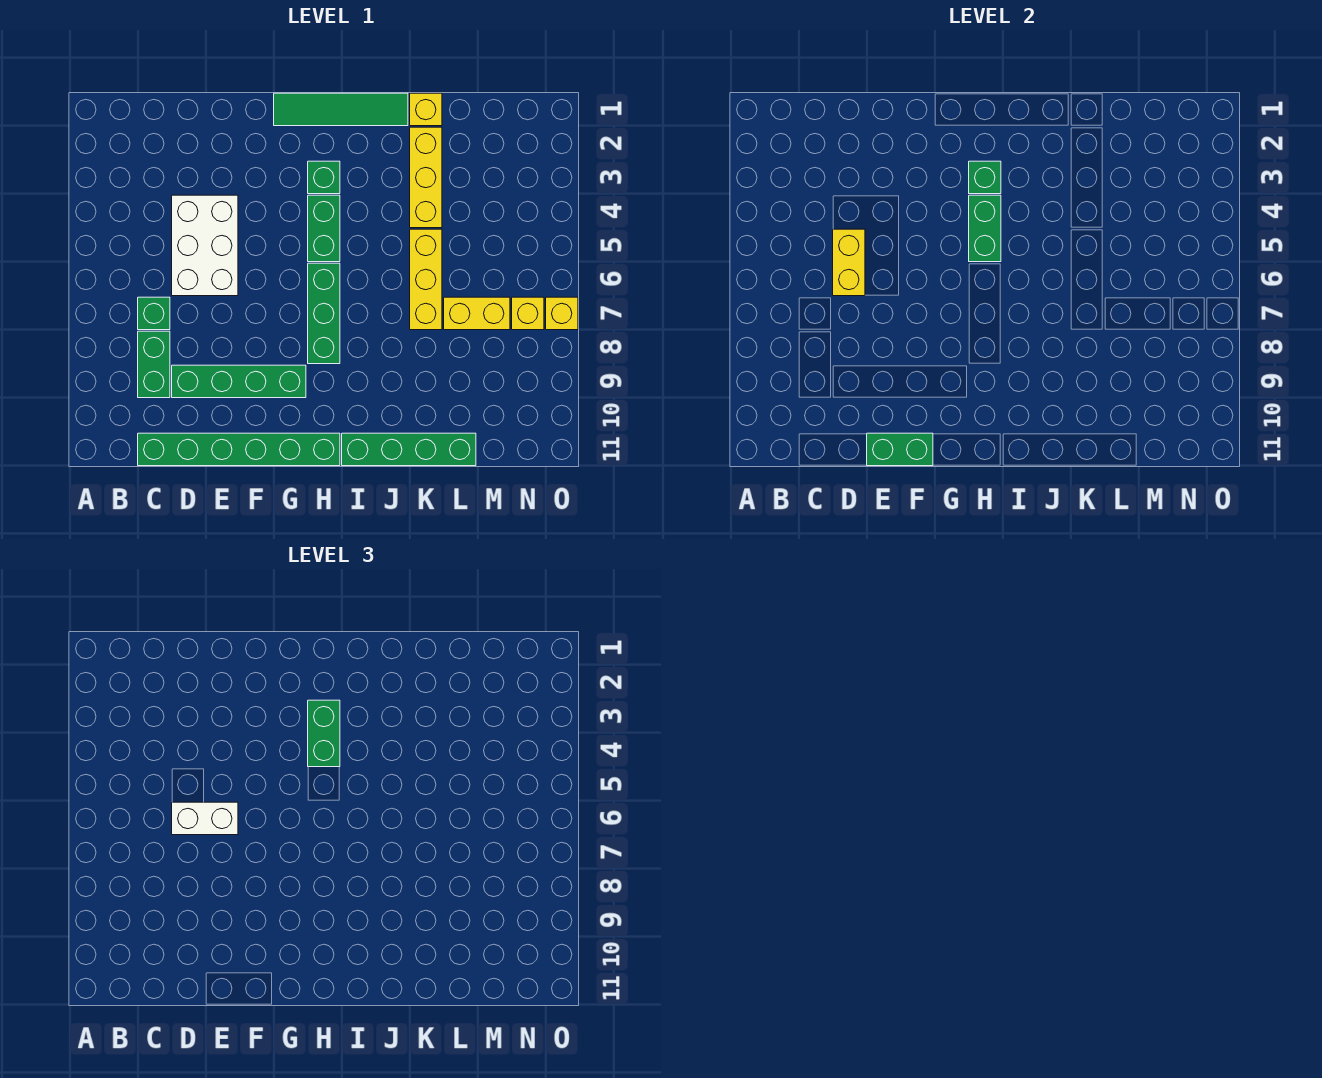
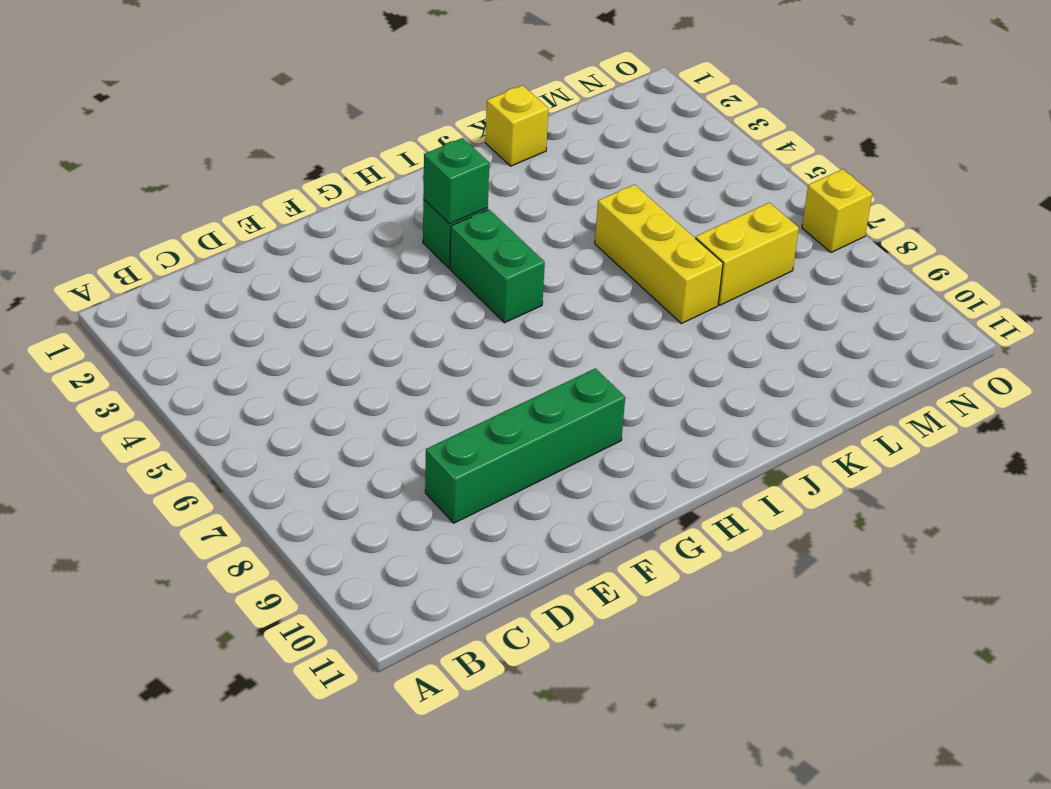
none -> green brick C7 level 1
none -> green brick C8:C9 level 1
none -> green brick C11:H11 level 1

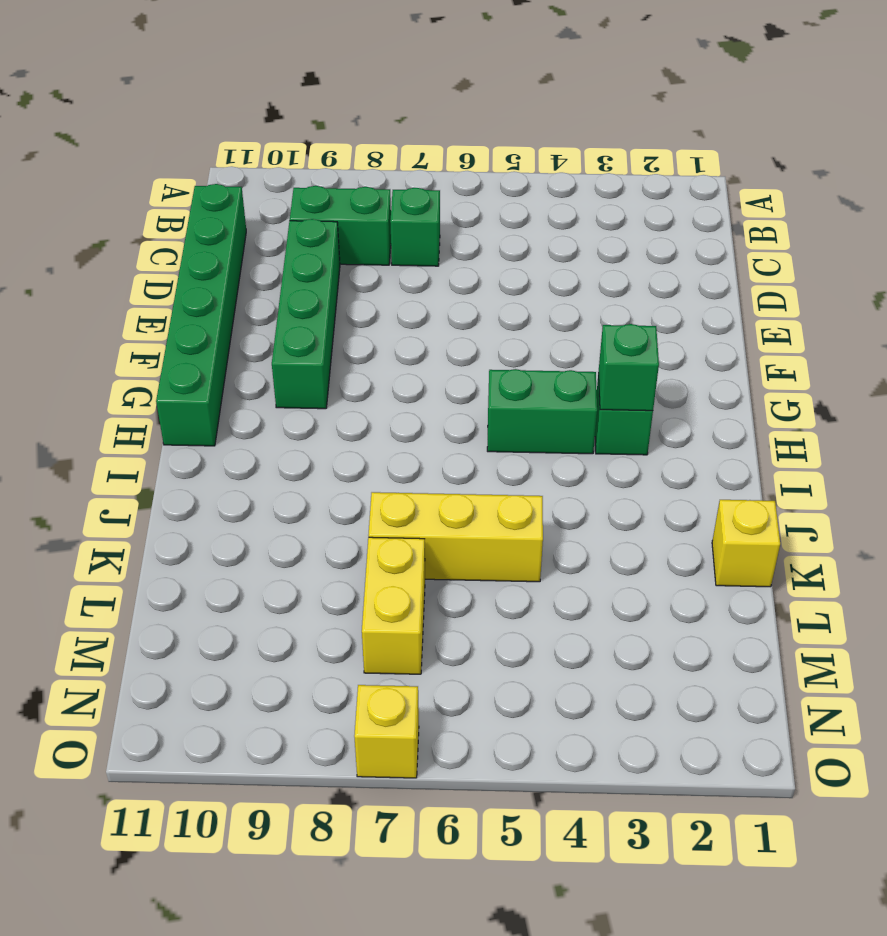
none -> white brick D4:E6 level 1
none -> green tile G1:J1 level 1
none -> green brick H6:H8 level 1

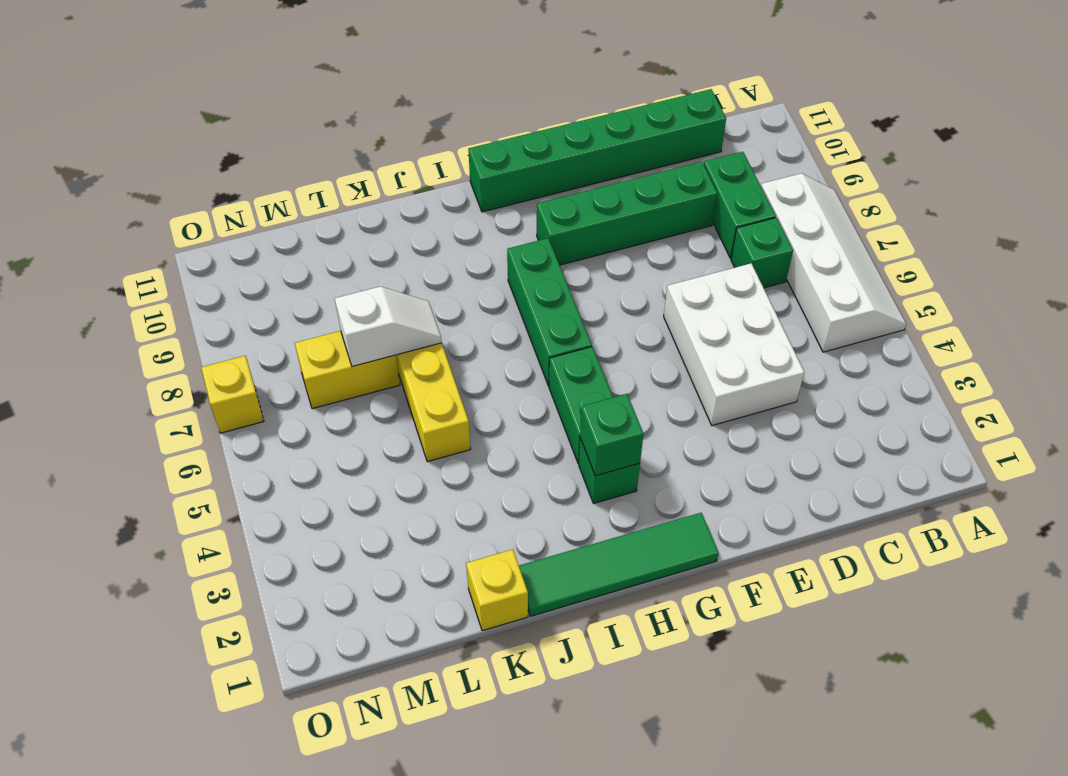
white slope A5:B8 level 1 top B -> none
white slope K7:L7 level 2 top L -> none
none -> green brick I11:L11 level 1
none -> yellow brick K2:K4 level 1
none -> yellow brick N7 level 1

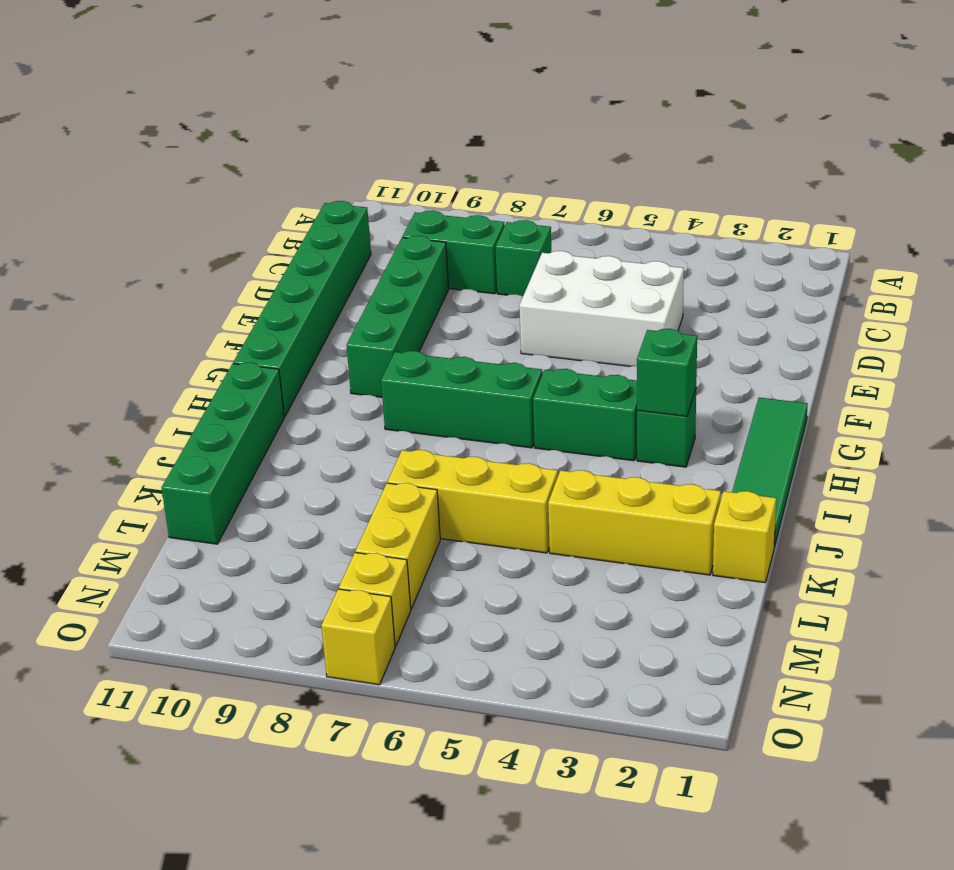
none -> yellow brick D5:D6 level 2
none -> green brick E11:F11 level 2
none -> green brick H4:H5 level 2

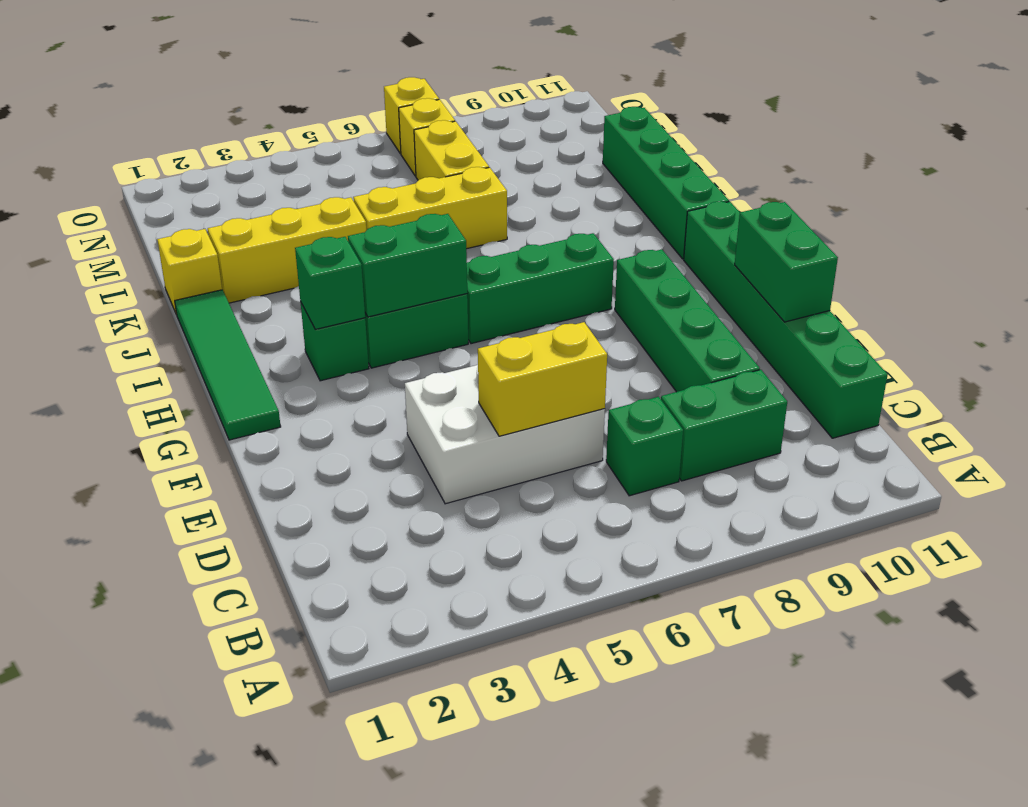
none -> white brick D6:E6 level 3
none -> green brick H3:H4 level 3

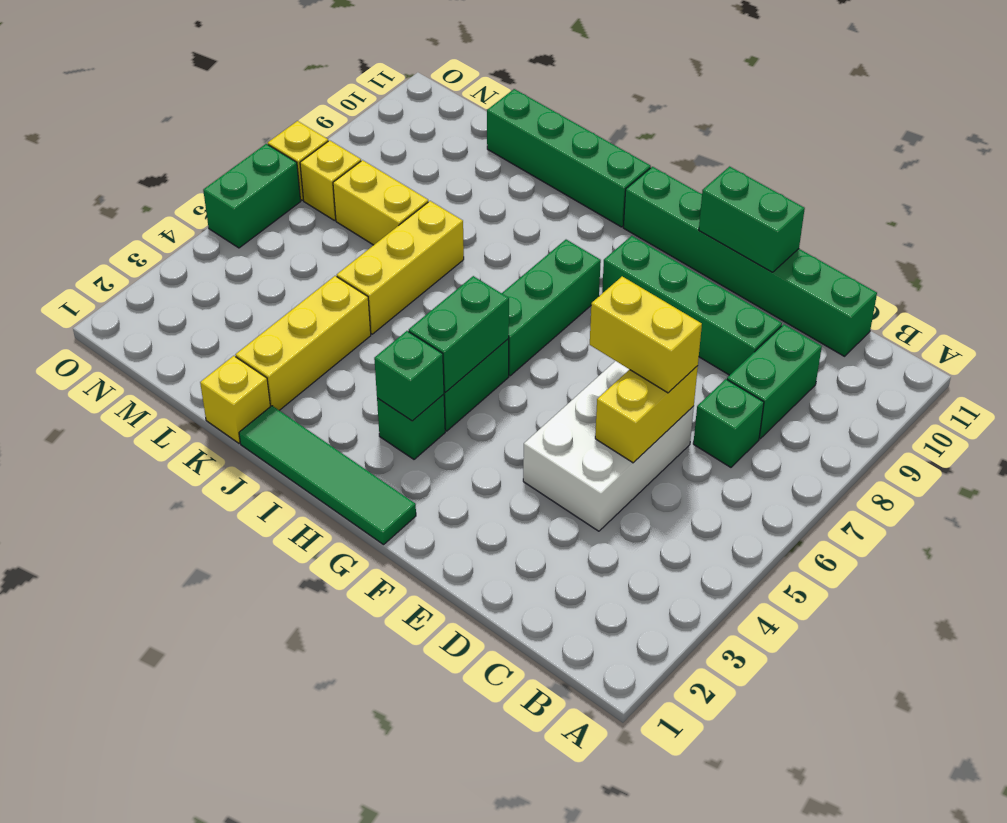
yellow brick D6:E6 level 3 -> white brick D6:E6 level 3
green brick O5:O6 level 1 -> green brick H3:H4 level 3

